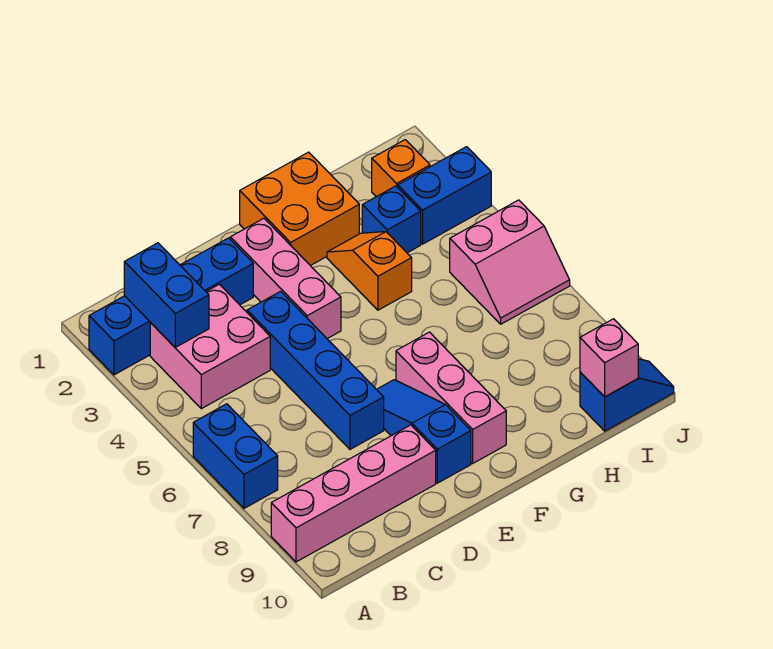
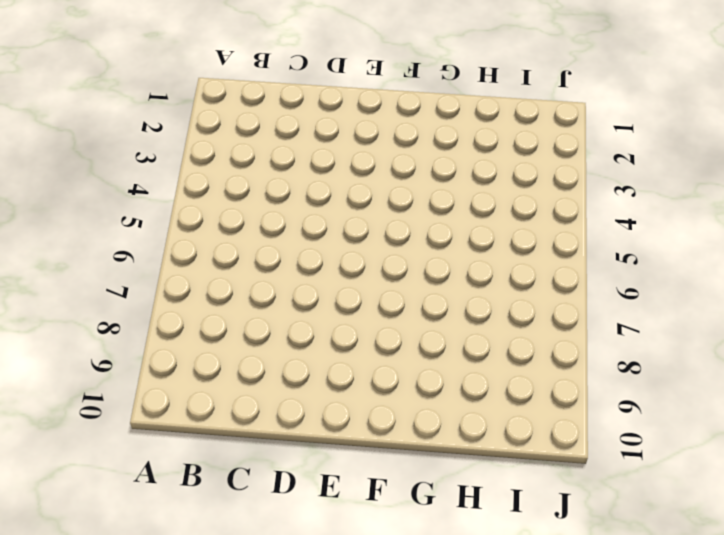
none -> blue brick A2:D2 level 1
none -> blue brick A6:A7 level 1
none -> pink brick A9:D9 level 1

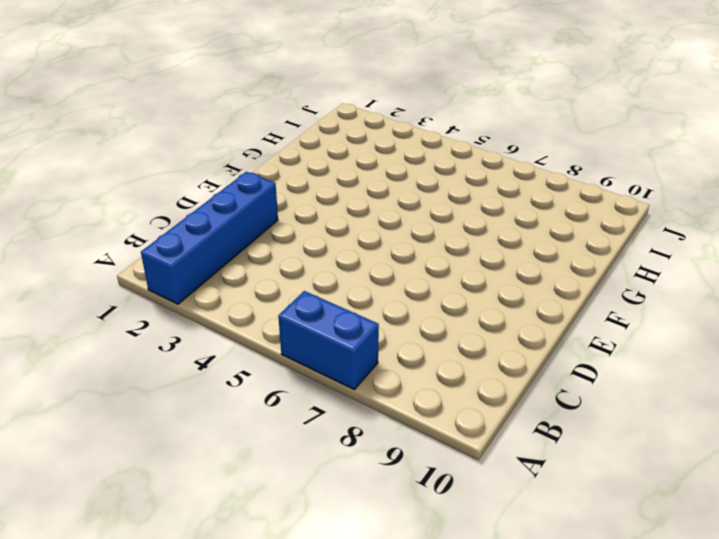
none -> pink brick A9:D9 level 1
none -> pink brick B3:C4 level 1
none -> blue brick D4:D7 level 1

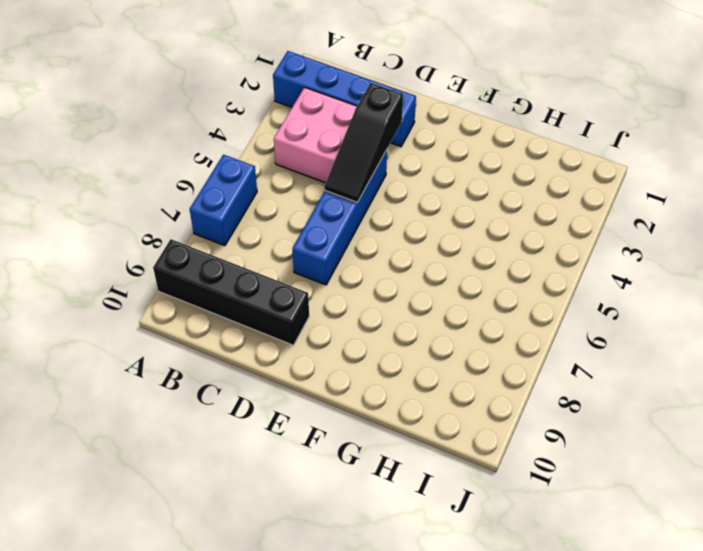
black brick A9:D9 level 1 -> pink brick A9:D9 level 1
black slope D3:D5 level 2 top 3 -> none
none -> pink brick E2:E4 level 1
none -> blue slope E7:E9 level 1 top 9
none -> orange brick F1:G2 level 1

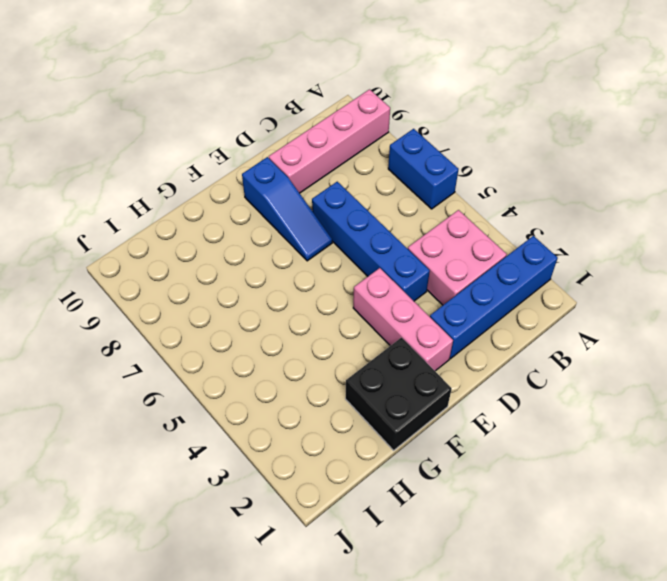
black brick F1:G2 level 1 -> orange brick F1:G2 level 1
none -> pink brick F7:F9 level 1
none -> orange slope G3:G4 level 1 top 4
none -> blue brick H3 level 1

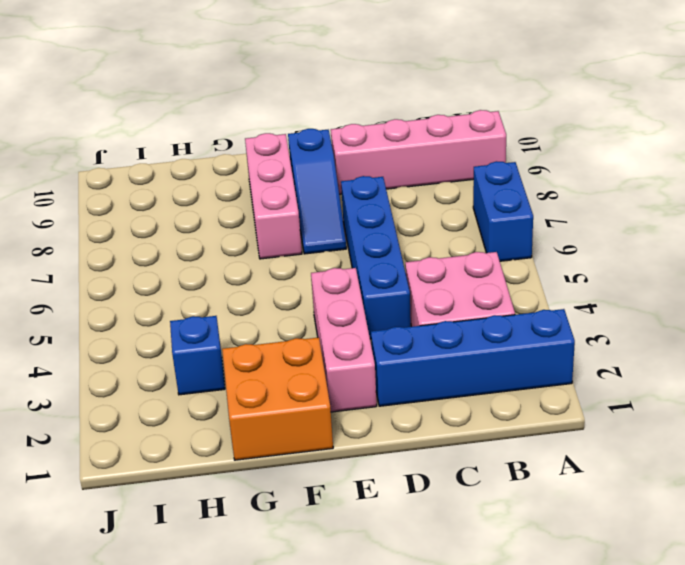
none -> orange slope G3:G4 level 1 top 4
none -> orange brick I2 level 1
none -> blue brick I3:J3 level 1

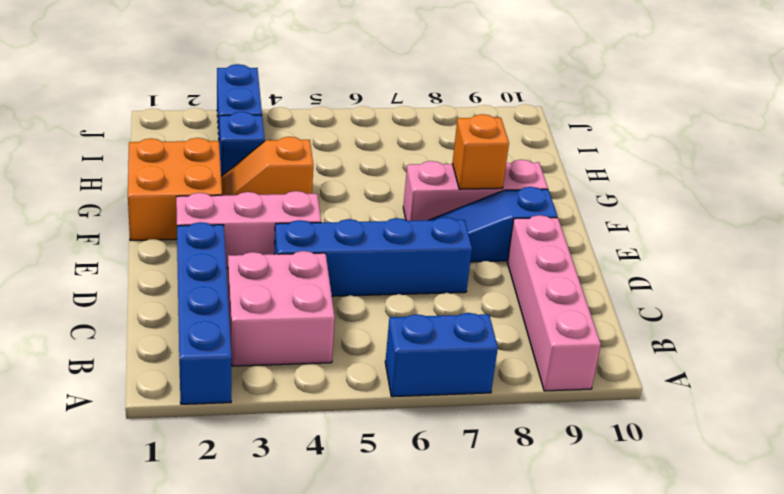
orange brick F8 level 2 -> orange brick I2 level 1
none -> pink slope I5:J6 level 1 top 5
none -> blue slope I10:J10 level 1 top I
none -> blue brick B2:B3 level 2

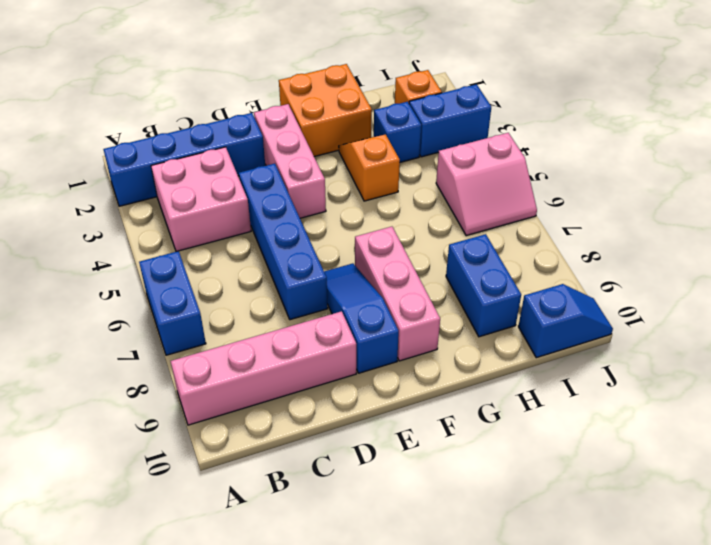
blue brick H8:H9 level 1 -> blue brick B2:B3 level 2
none -> pink brick I10 level 2

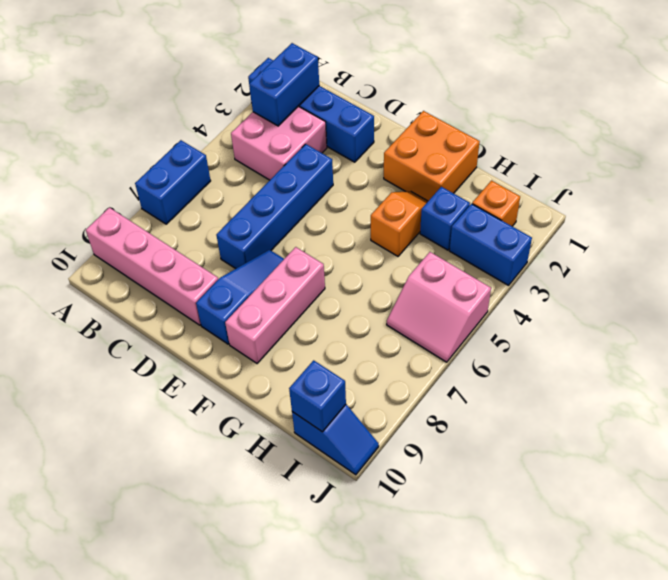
blue brick I10 level 2 -> pink brick I10 level 2
none -> pink brick E2:E4 level 1

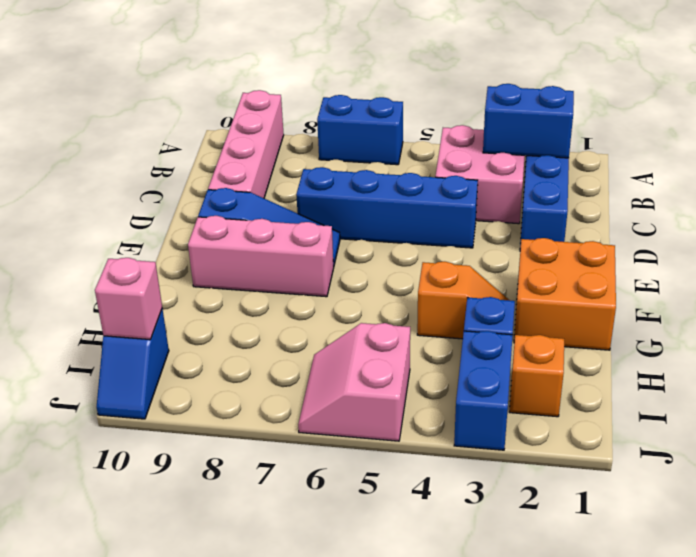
none -> pink brick E2:E4 level 1

